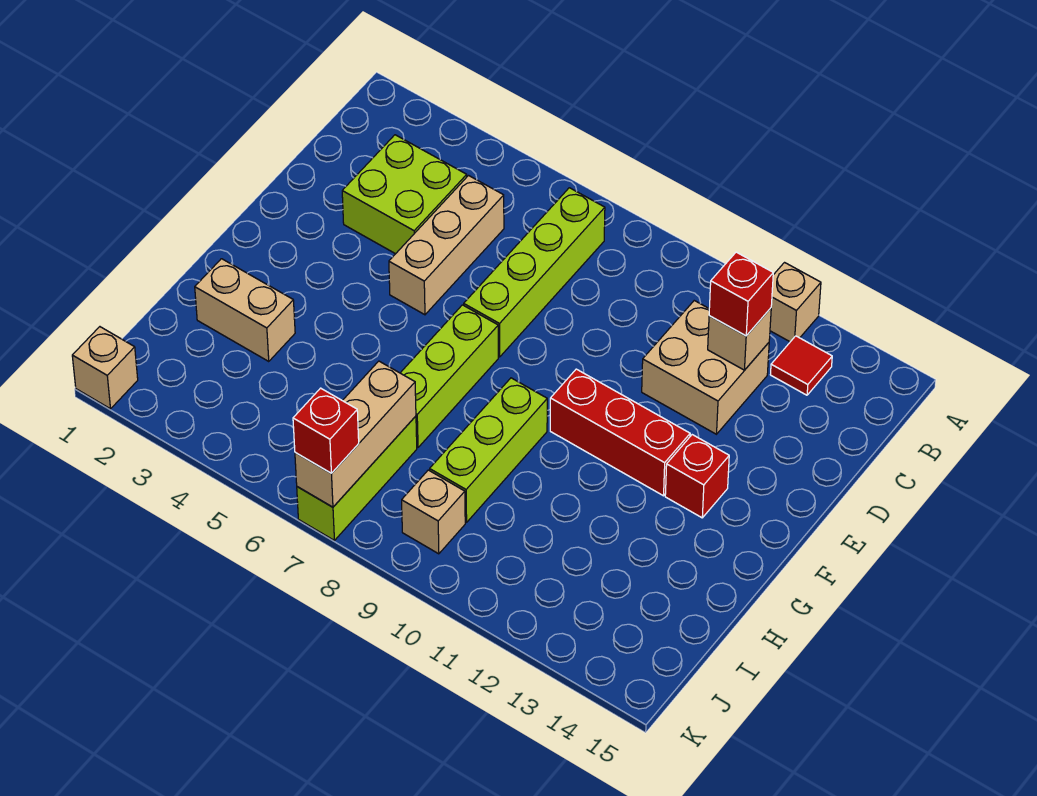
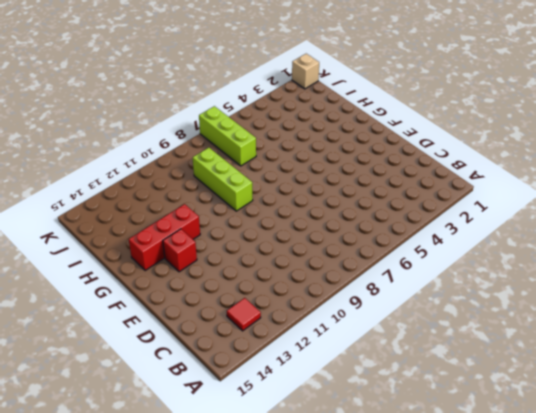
red brick G12:G14 level 1 -> red brick F10:F12 level 1
none -> tan brick A12 level 1
none -> lime brick B7:E7 level 1
none -> lime brick C3:D4 level 1

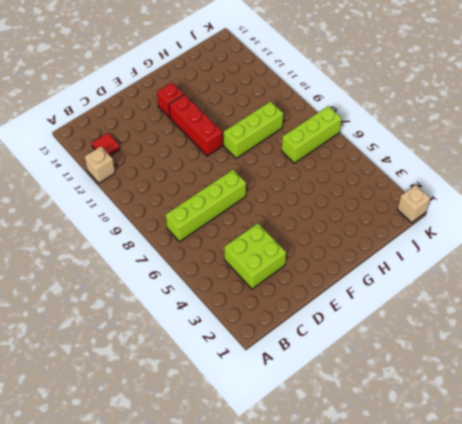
none -> tan brick C5:E5 level 1
none -> tan brick C11:D12 level 1
none -> lime brick F7:H7 level 1

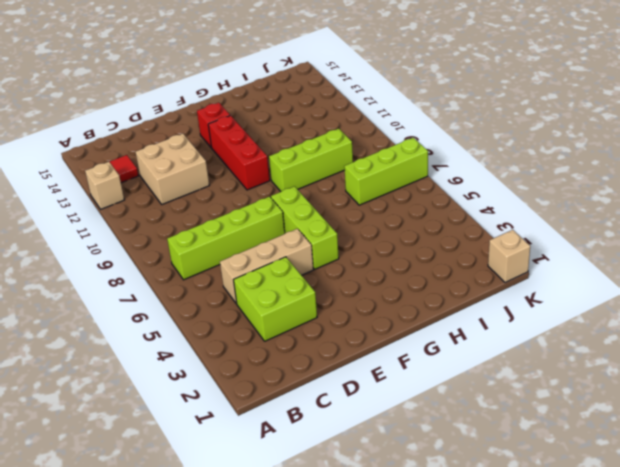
lime brick F5:F7 level 1 -> lime brick F7:H7 level 1
none -> tan brick H2:H3 level 1
none -> tan brick J9 level 1
none -> tan brick C12 level 2

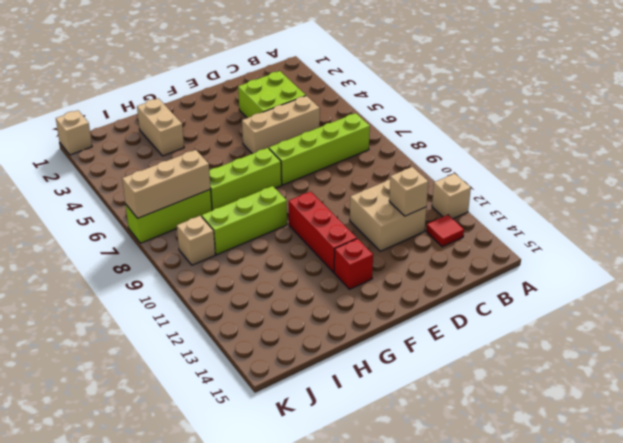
none -> red brick C12 level 3
none -> red brick K7 level 3

